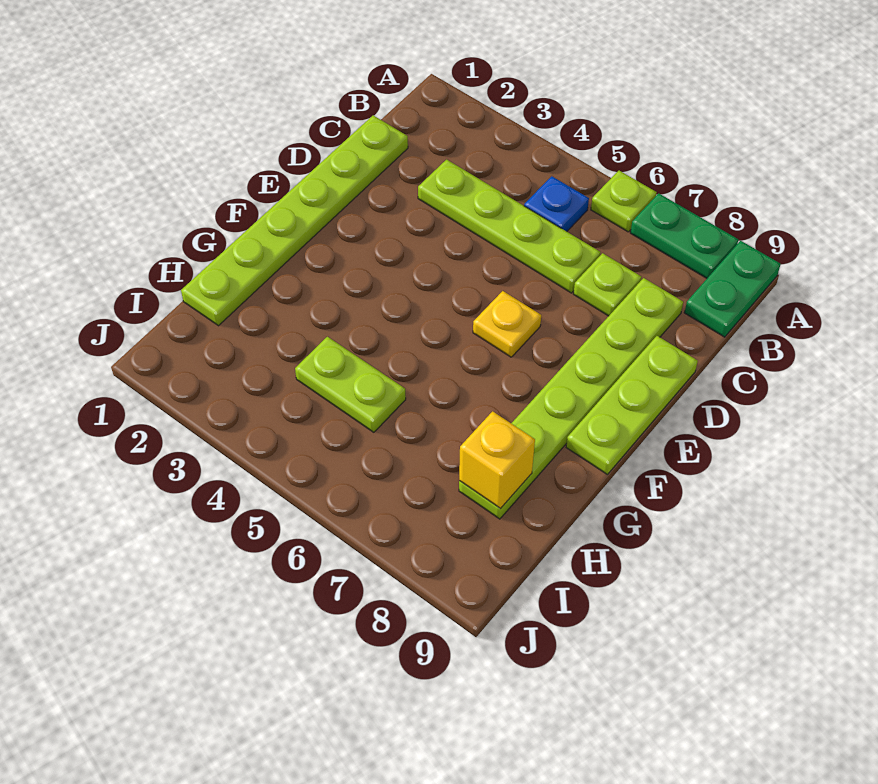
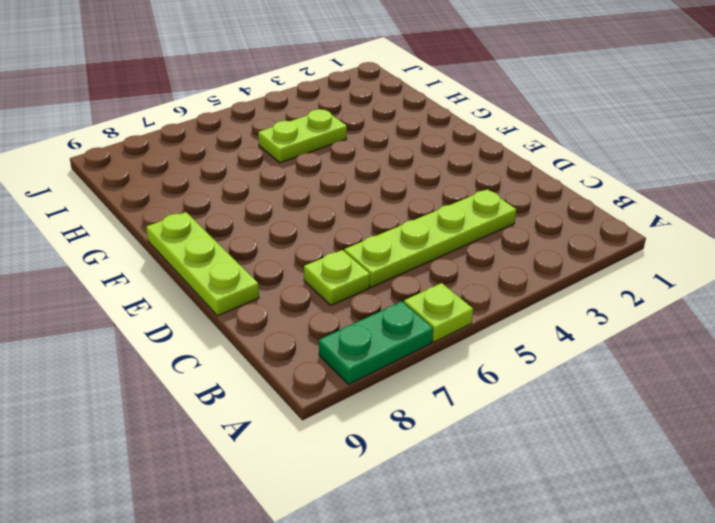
none -> green plate A9:B9 level 1
none -> blue plate B5 level 1
none -> lime plate C1:H1 level 1

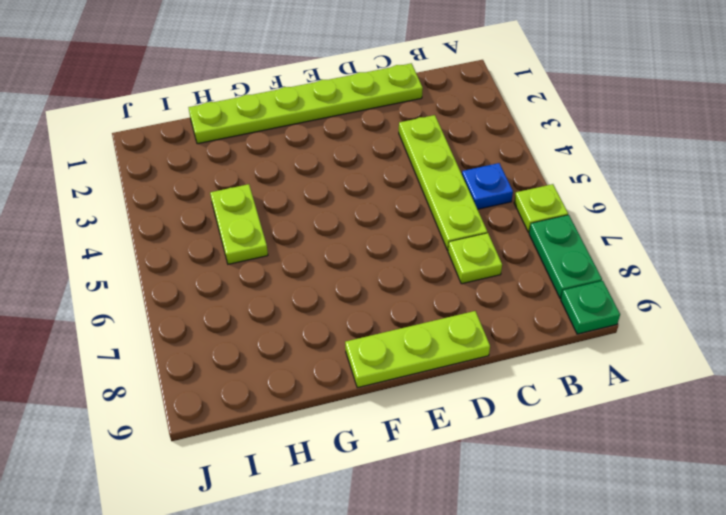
green plate A9 level 1 -> green plate A9:B9 level 1
none -> lime plate C8:H8 level 1
none -> yellow plate E6 level 1
none -> yellow brick H8 level 2

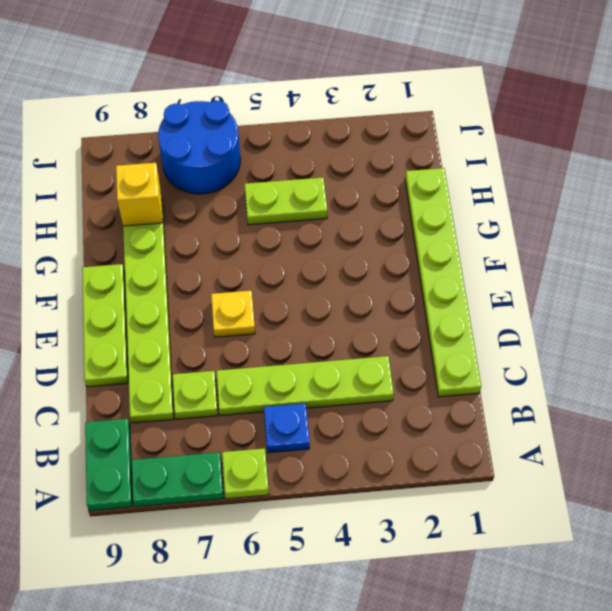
blue round brick I6:J7 level 1 -> none

